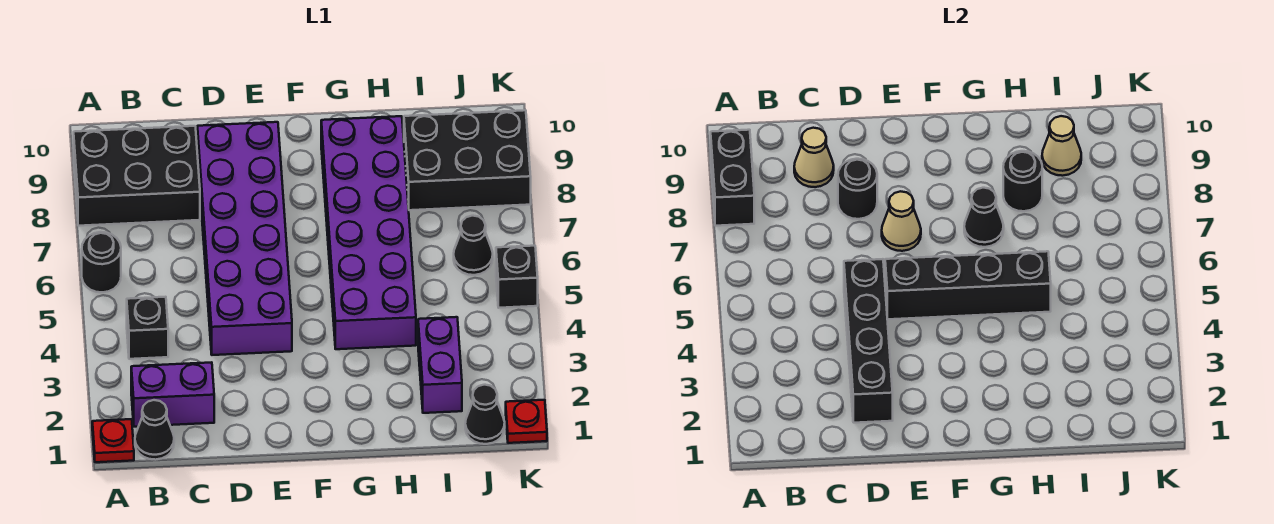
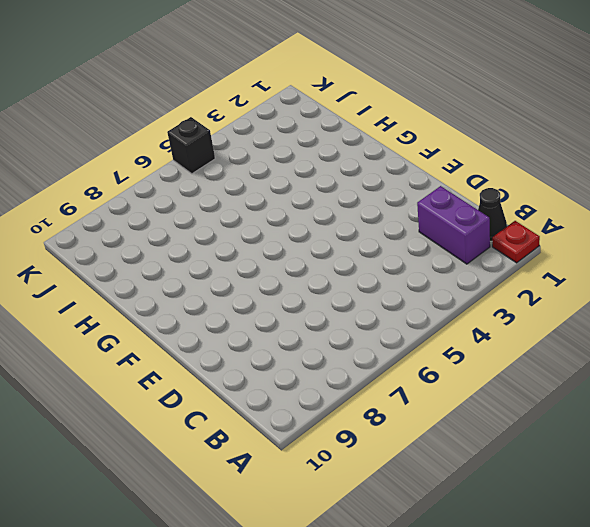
none -> black round brick A6 level 1
none -> black brick A8:C9 level 1
none -> black brick B4 level 1

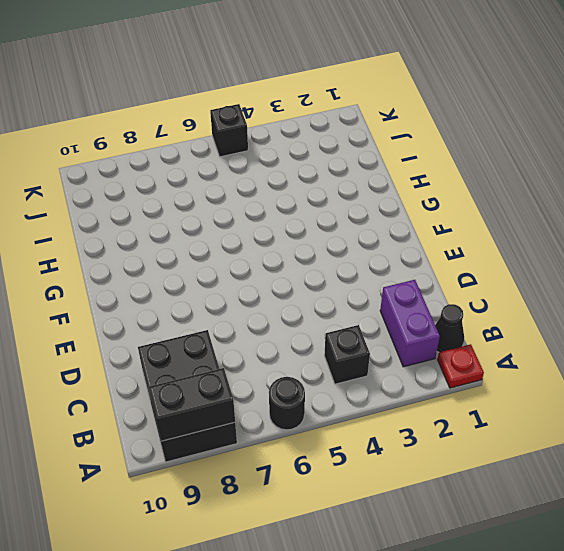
none -> purple brick D4:E9 level 1
none -> purple brick G4:H9 level 1
none -> purple brick I2:I3 level 1

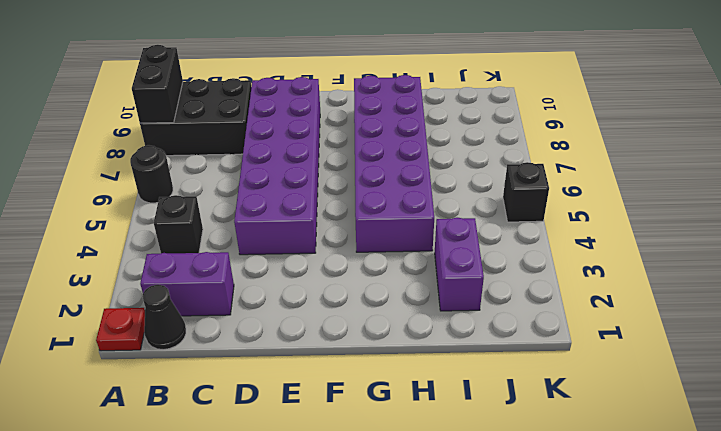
none -> black brick I8:K9 level 1
none -> black cone J1 level 1
none -> black cone J6 level 1

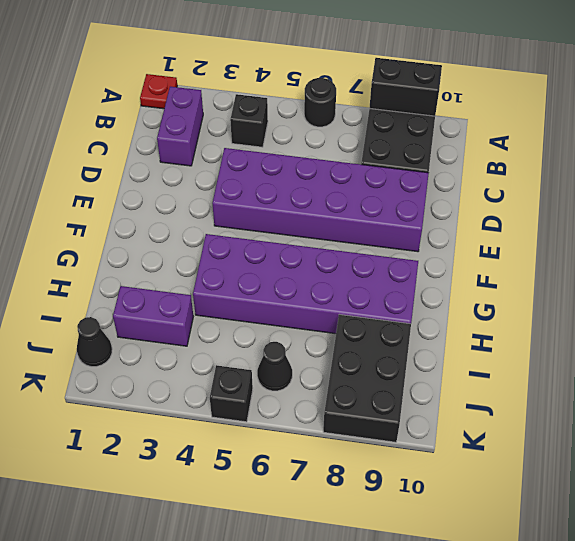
none -> black cone B1 level 1
none -> red plate K1 level 1
none -> tan cone C9 level 2

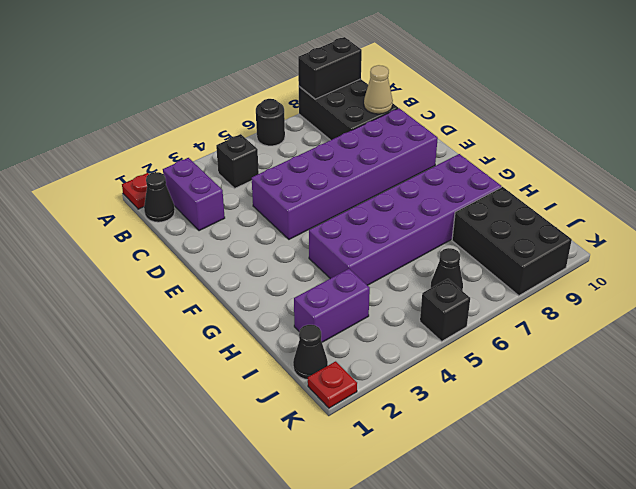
none -> black brick D2:D5 level 2
none -> black round brick D8 level 2
none -> black brick E5:H5 level 2

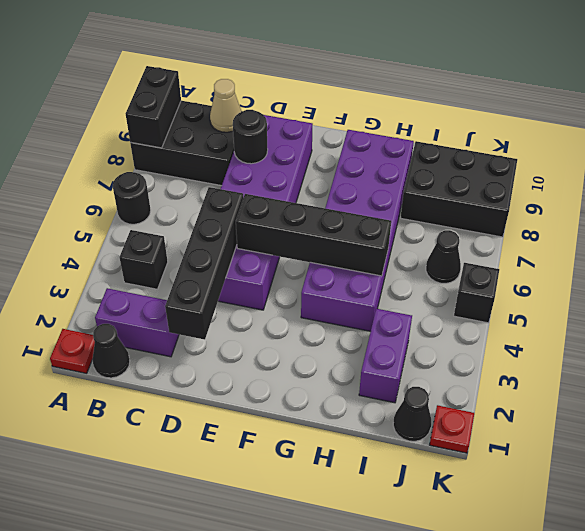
none -> tan cone E7 level 2
none -> black cone G7 level 2
none -> black round brick H8 level 2

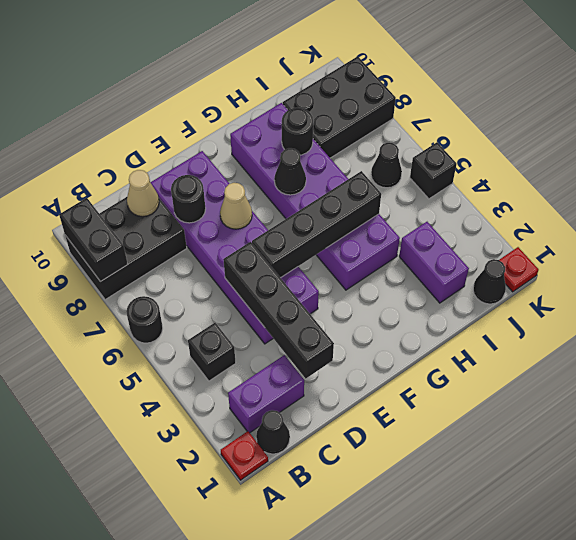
none -> tan cone I9 level 2

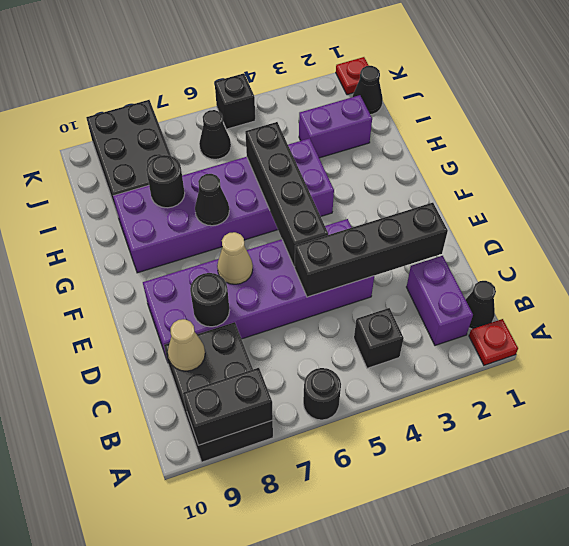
none -> tan cone I9 level 2

